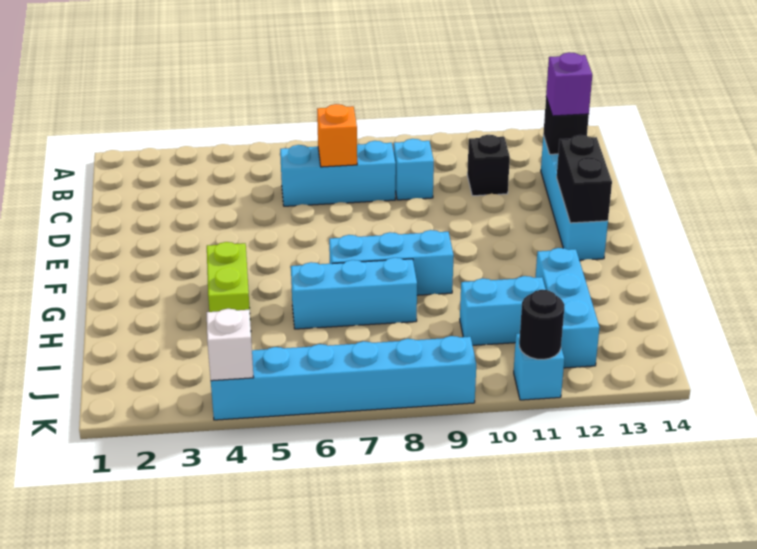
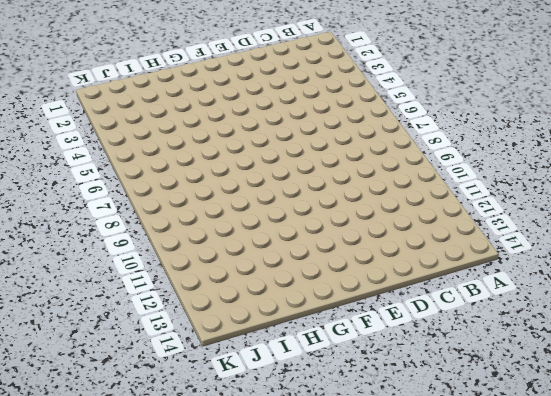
none -> cyan brick C6:C8 level 1
none -> cyan brick C9 level 1
none -> black brick C11 level 1

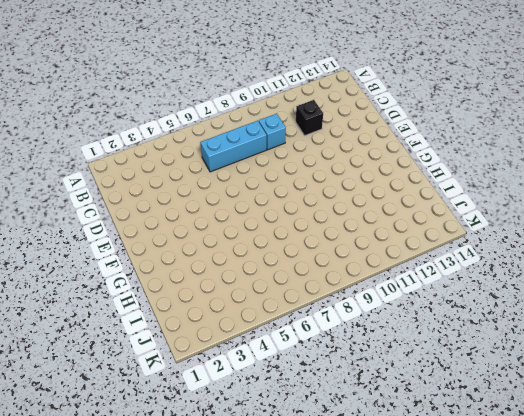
none -> cyan brick C13:F13 level 1
none -> lime brick G4:H4 level 1
none -> cyan brick G7:G9 level 1

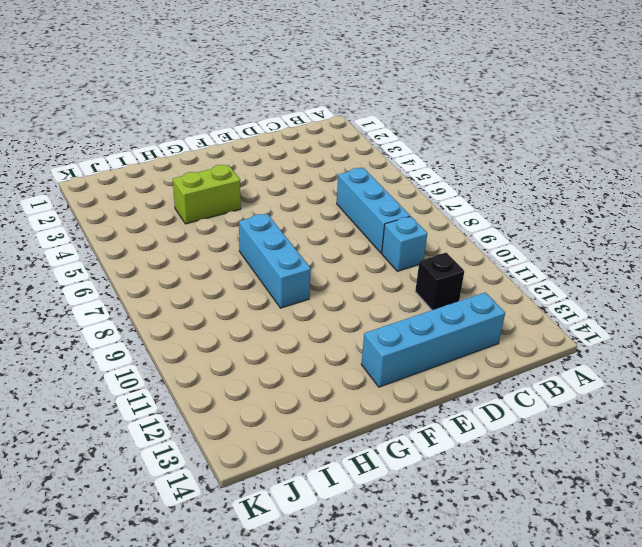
none -> cyan brick H6:H8 level 1
none -> cyan brick H12:J12 level 1
none -> cyan brick I10:I11 level 1

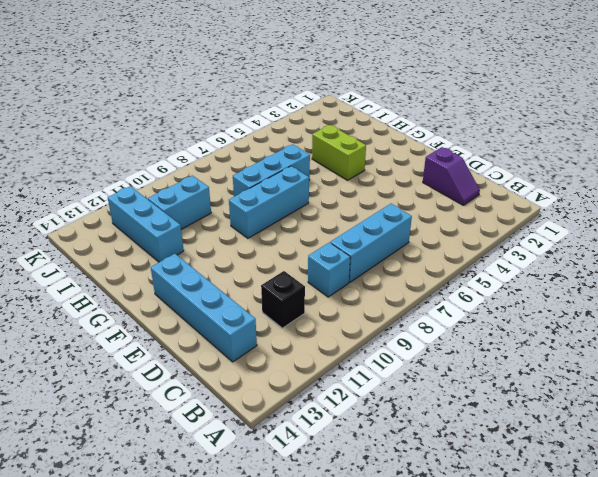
purple slope C2:D2 level 1 top D -> none
none -> cyan brick K4:K9 level 1
none -> cyan brick K11 level 1
none -> orange brick C7 level 2

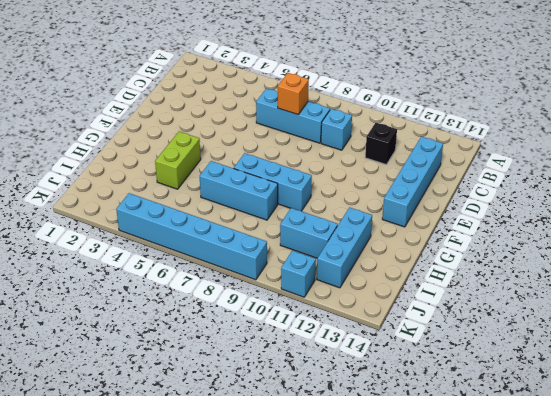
none -> black brick C13 level 2
none -> black brick E13:F13 level 2
none -> white brick K4 level 2

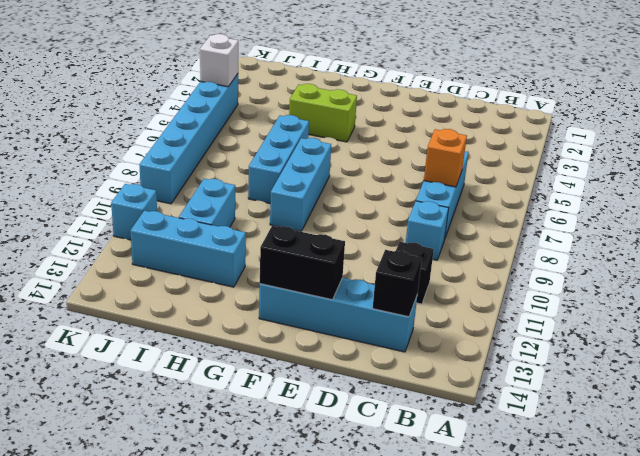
none -> black round brick K11 level 2
none -> purple brick C13 level 3

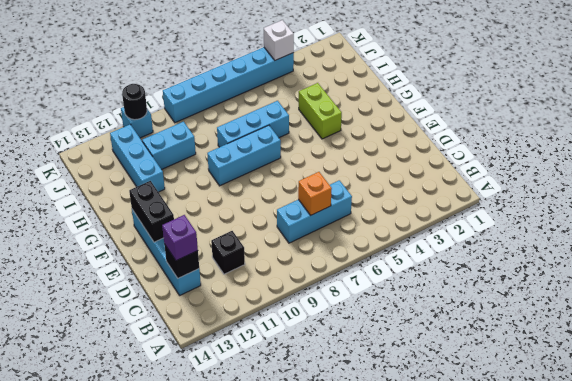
none -> cyan brick C9 level 1

